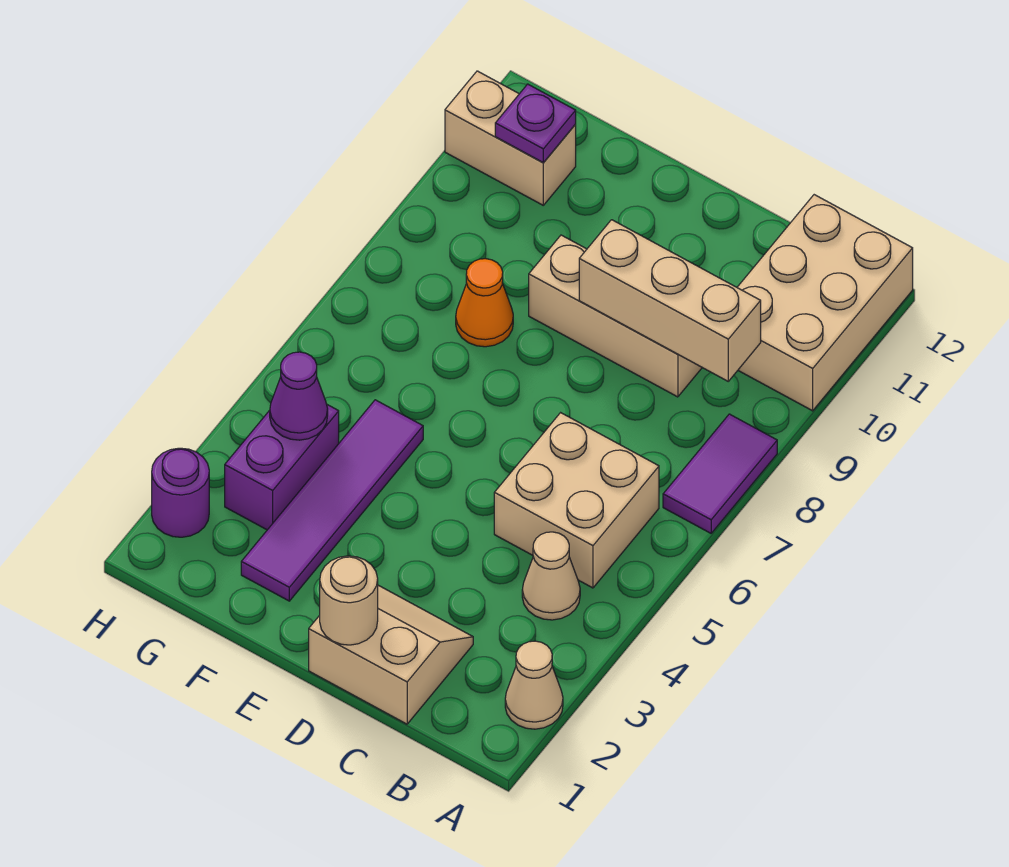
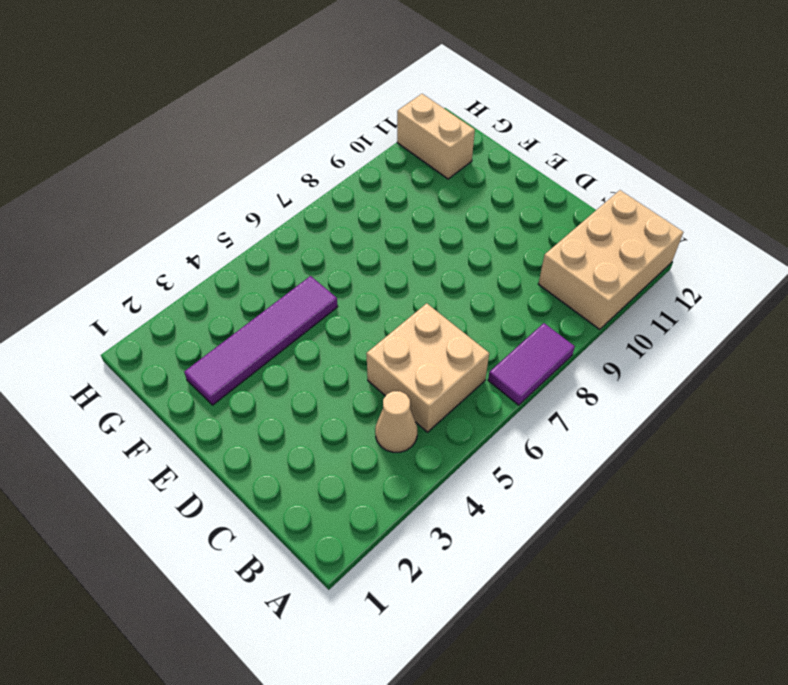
none -> tan cone A2 level 1
none -> tan slope C1:D2 level 1 top 1
none -> tan brick C9:E9 level 1

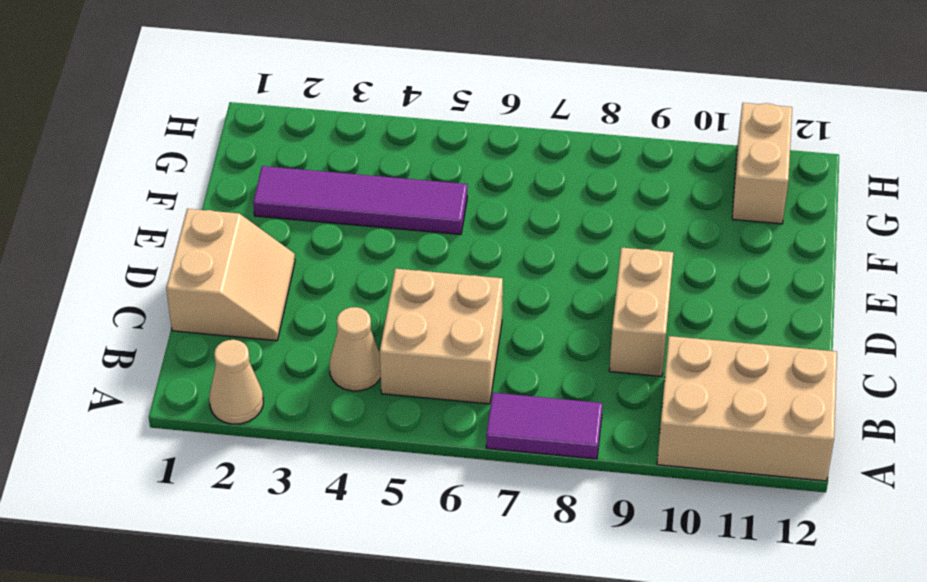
tan brick C9:D9 level 1 -> tan brick C9:E9 level 1
none -> orange cone F8 level 1
none -> purple brick G3:G4 level 1
none -> purple round brick H2 level 1

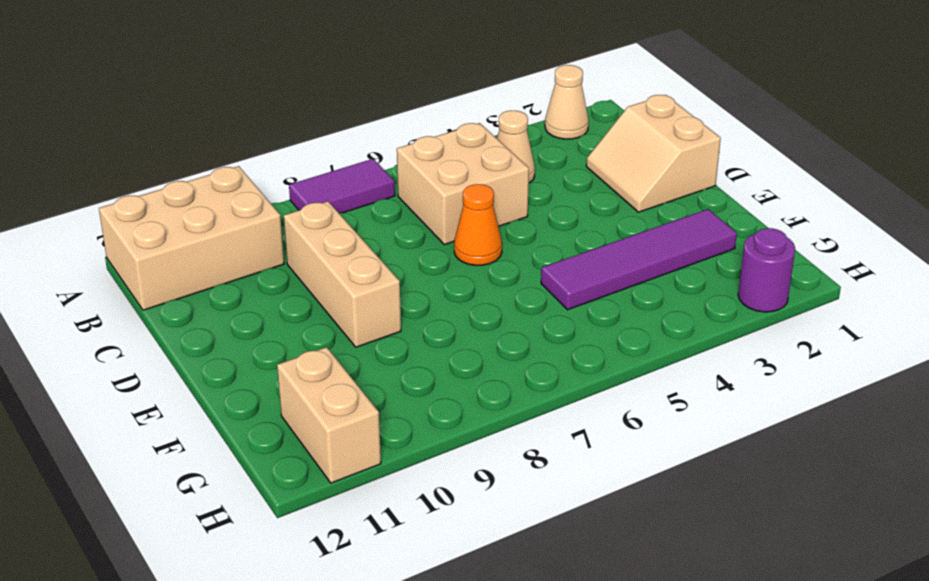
orange cone D6 level 1 -> orange cone F8 level 1
none -> purple brick G3:G4 level 1
none -> tan brick B9:D9 level 2
none -> tan round brick D1 level 2

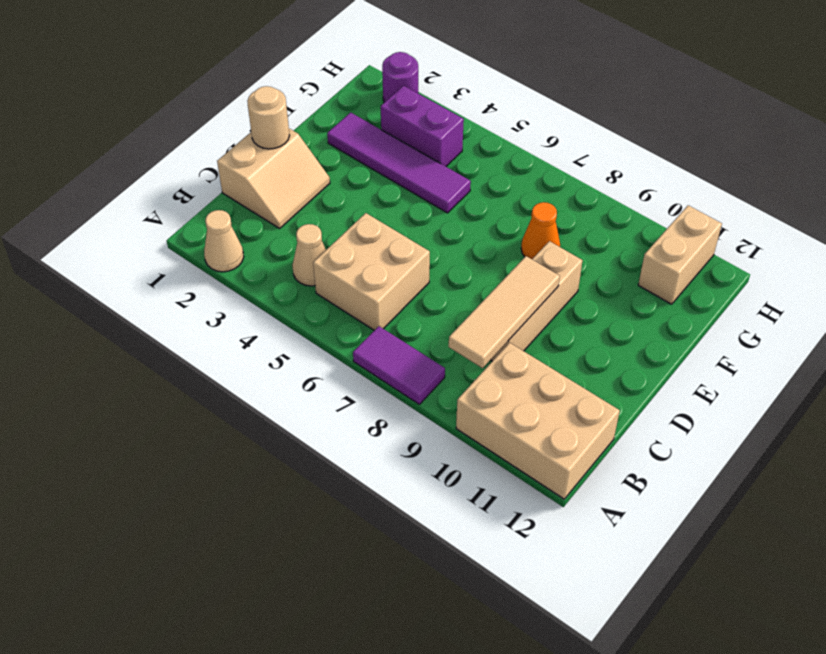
tan tile B9:D9 level 2 -> tan brick B9:D9 level 2
none -> purple cone G4 level 2
none -> purple plate G11 level 2

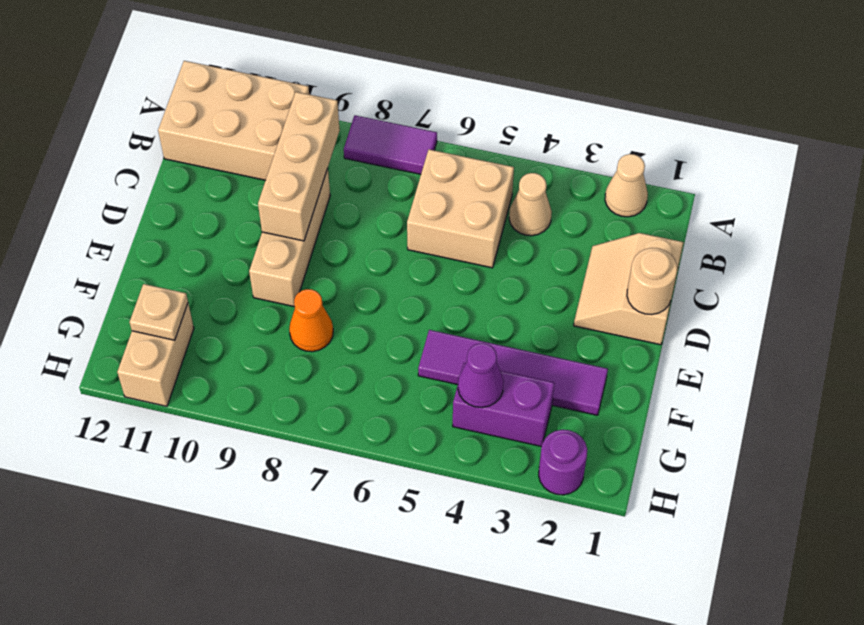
tan plate G11 level 2 -> purple plate G11 level 2

